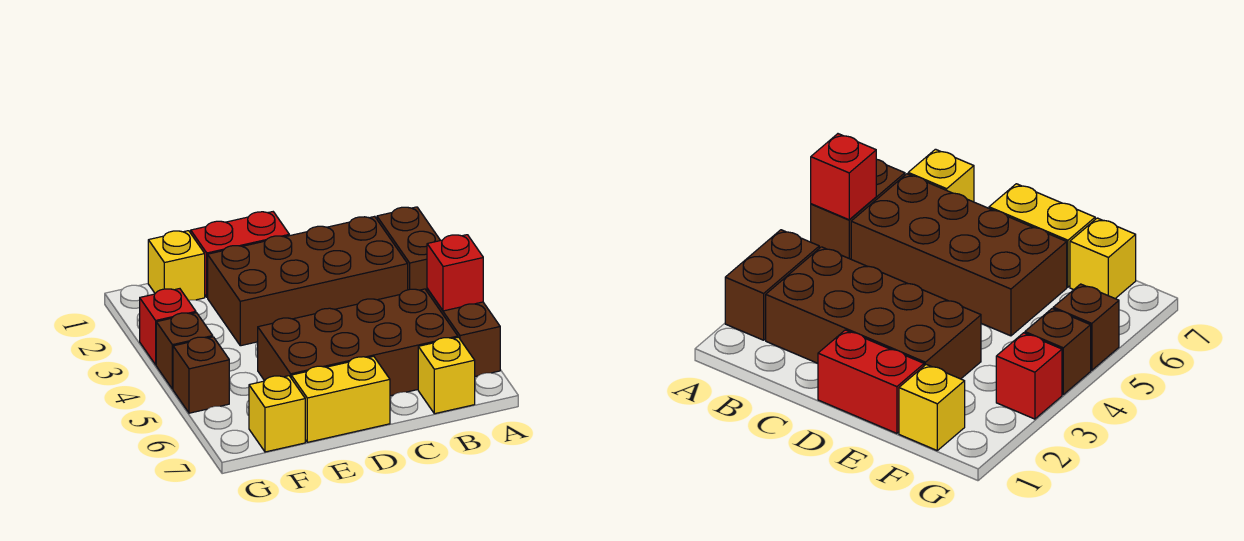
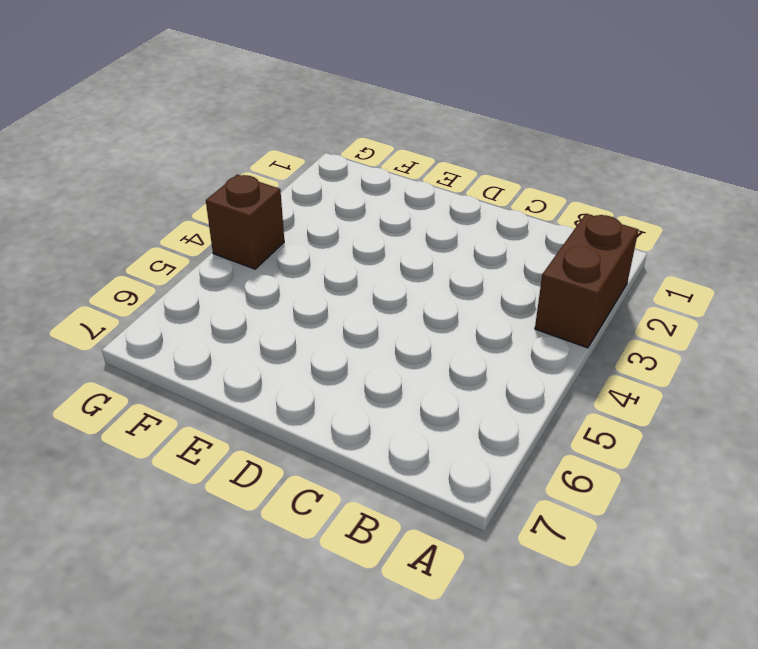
none -> brown brick A5:A6 level 1
none -> brown brick B2:E3 level 1
none -> brown brick B5:E6 level 1

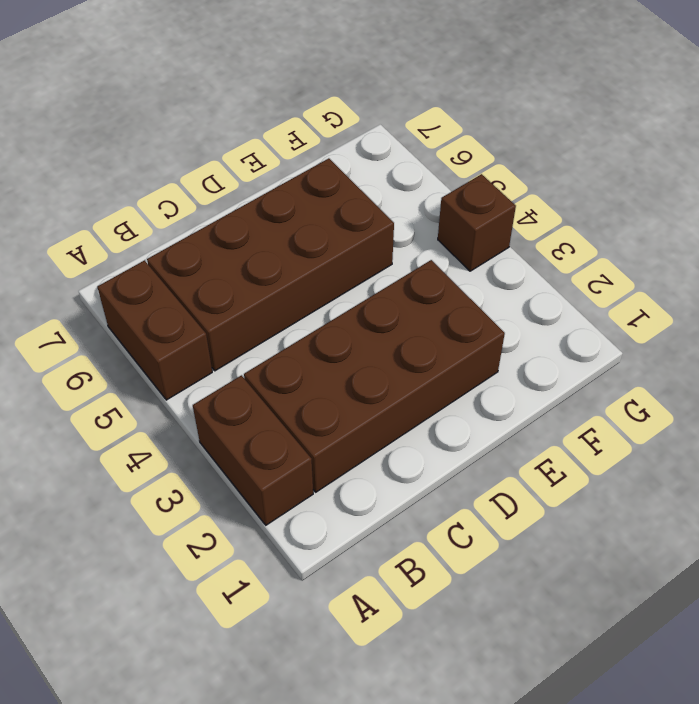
none -> yellow brick B7 level 1
none -> red brick D1:E1 level 1
none -> yellow brick D7:E7 level 1

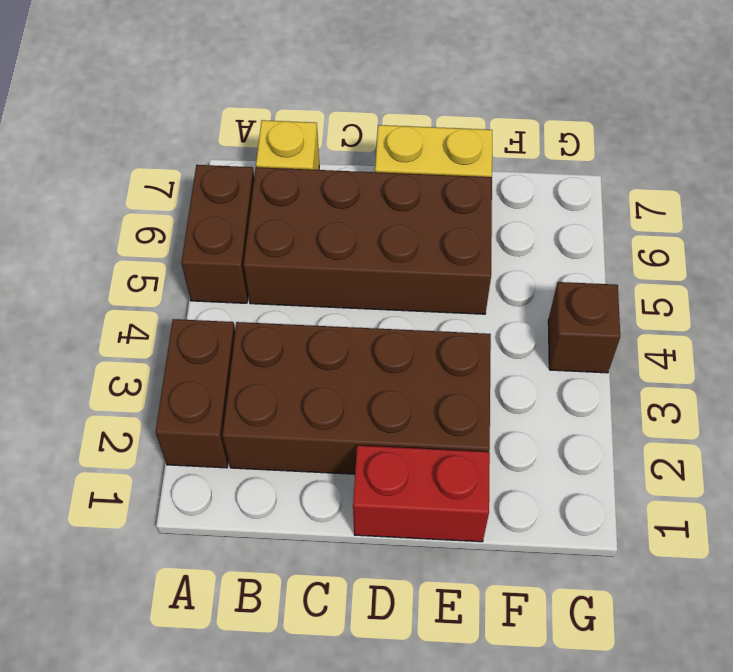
none -> yellow brick F1 level 1
none -> yellow brick F7 level 1
none -> red brick G3 level 1

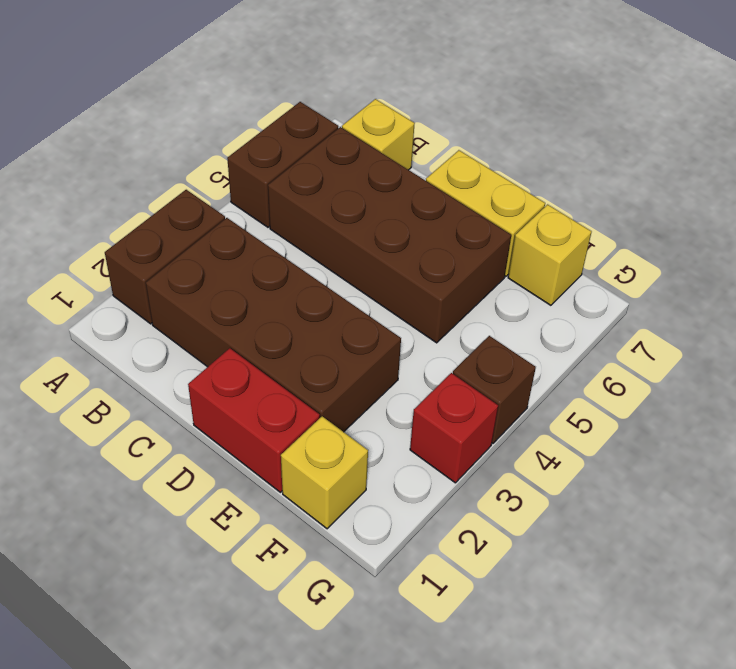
none -> brown brick G5 level 1
none -> red brick A5 level 2

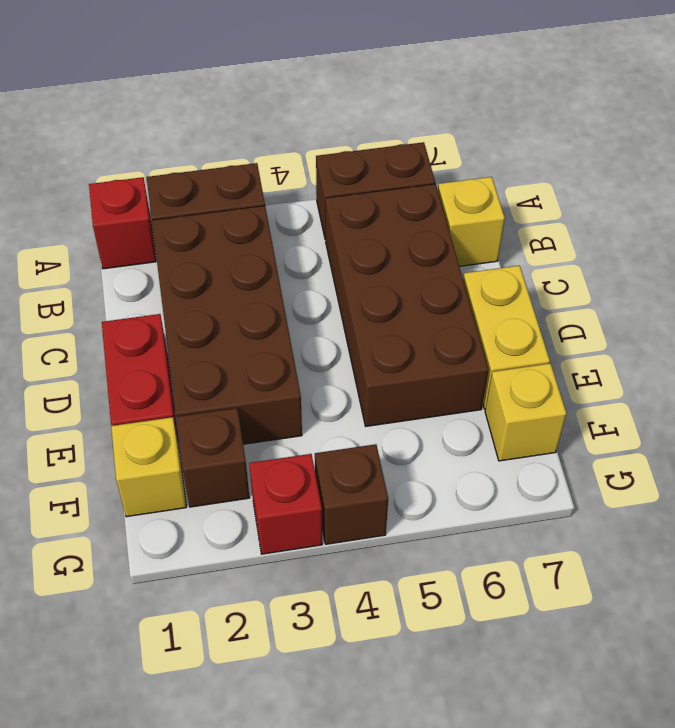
red brick A1 level 1 -> red brick A5 level 2
brown brick F2 level 1 -> brown brick G5 level 1

